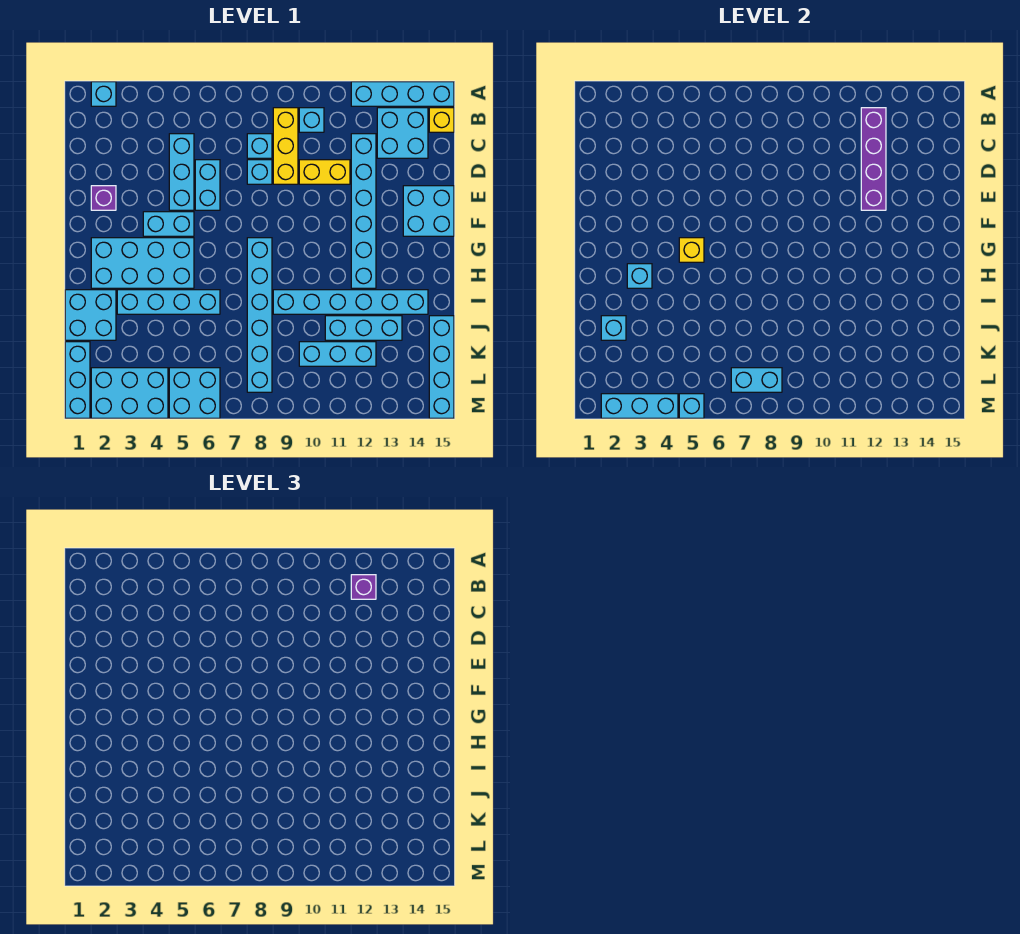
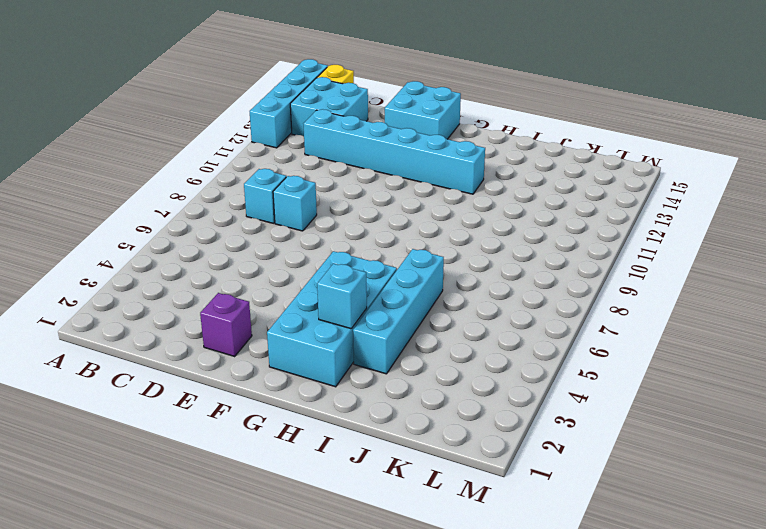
none -> cyan brick A2 level 1
none -> yellow brick B9:D9 level 1
none -> cyan brick B10 level 1
none -> cyan brick C5:E5 level 1

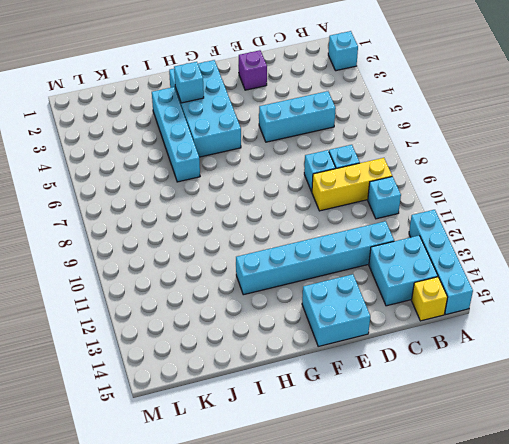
none -> cyan brick D6:E6 level 1
none -> yellow brick D10:D11 level 1
none -> cyan brick F4:F5 level 1
none -> cyan brick G8:L8 level 1

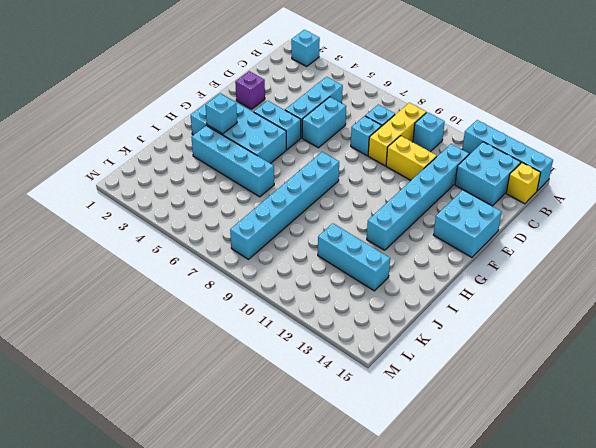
none -> cyan brick I1:J2 level 1
none -> cyan brick I9:I14 level 1
none -> cyan brick J15:M15 level 1
none -> cyan brick K1:M1 level 1

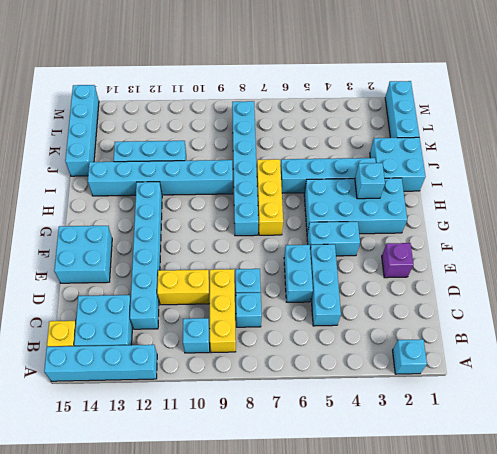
yellow brick G7:I7 level 1 -> none
none -> cyan brick K10:K12 level 1
none -> cyan brick L2:M4 level 1
none -> cyan brick L5:M6 level 1
none -> purple brick B12:E12 level 2

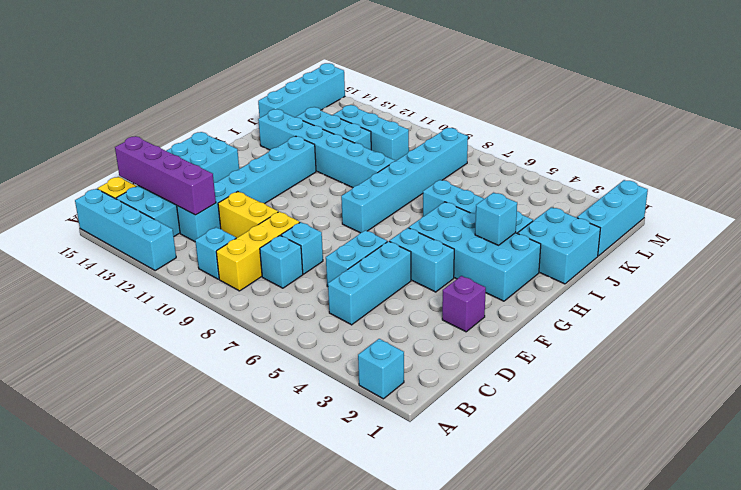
purple brick C12:C15 level 2 -> purple brick B12:E12 level 2
none -> cyan brick L2:M4 level 1
none -> cyan brick L5:M6 level 1
none -> yellow brick G5 level 2
none -> cyan brick J2 level 2

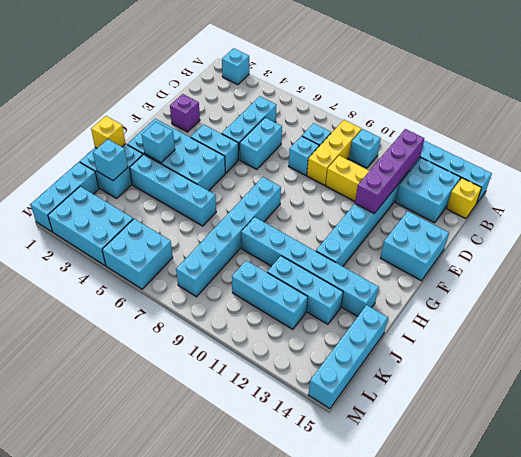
yellow brick I1 level 2 -> yellow brick G5 level 2
none -> cyan brick L7:L8 level 2
none -> cyan brick M2:M4 level 2
none -> cyan brick M5 level 2
none -> purple brick B12 level 3

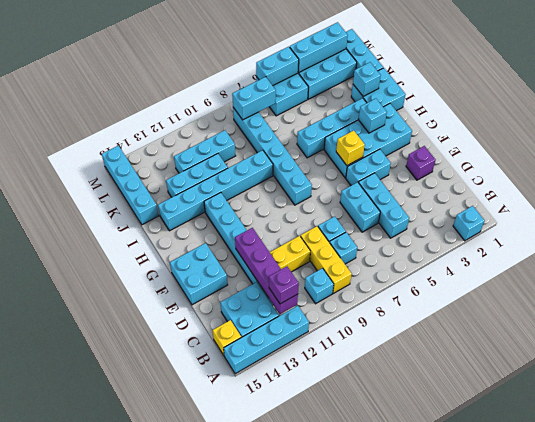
cyan brick M5:M6 level 2 -> cyan brick M5 level 2

